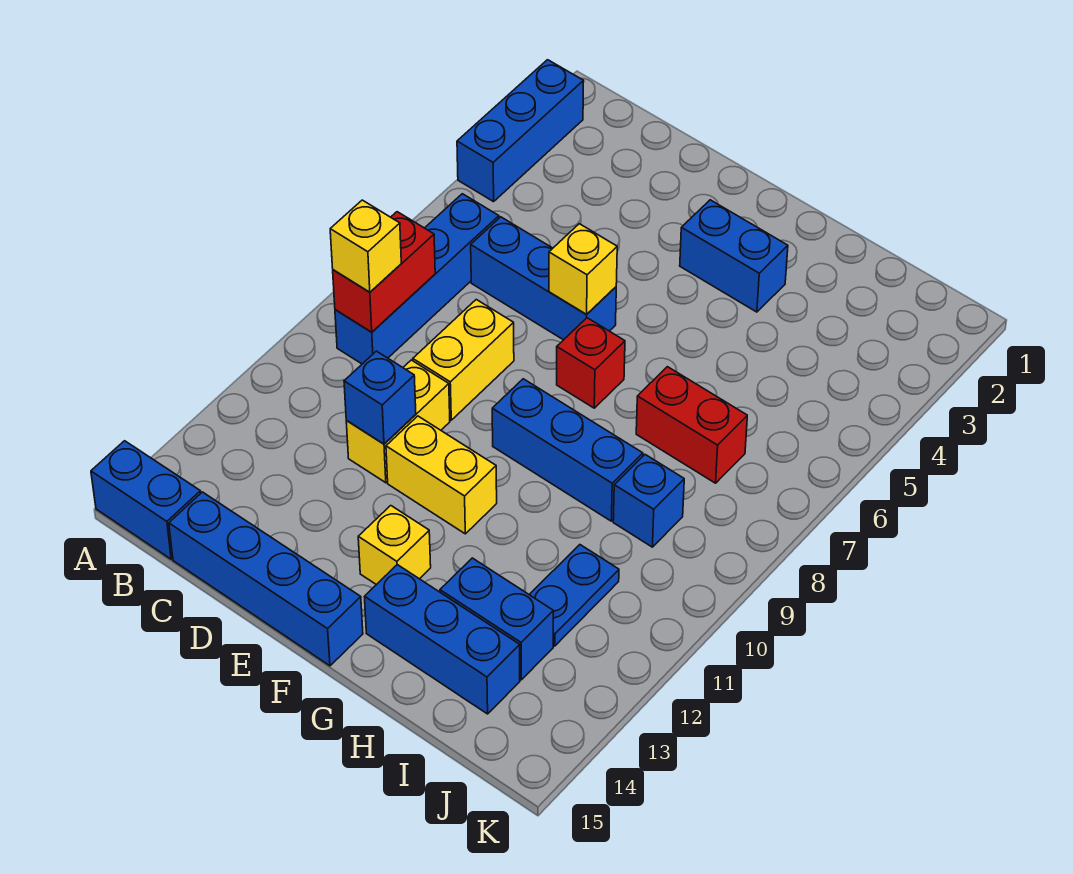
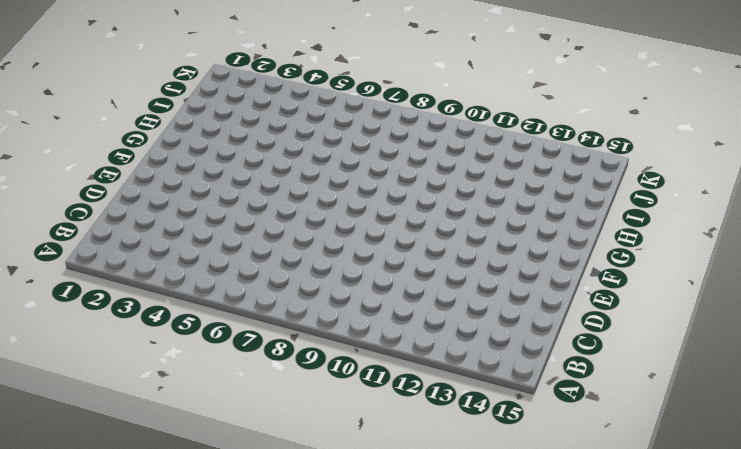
none -> blue brick A2:A4 level 1
none -> blue brick A15:B15 level 1
none -> blue brick B6:B9 level 1

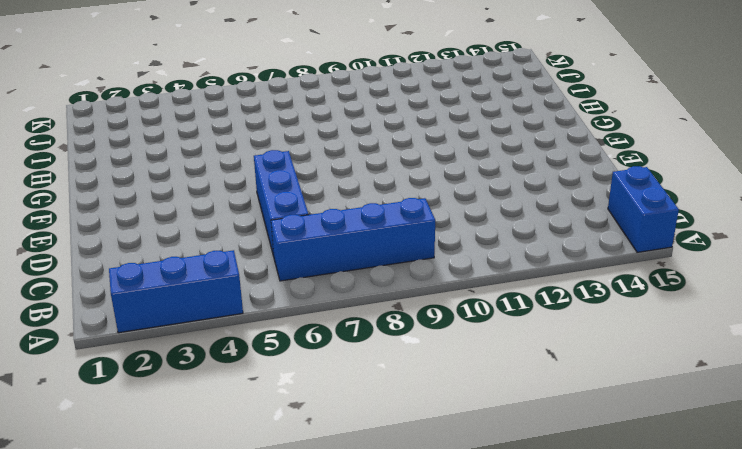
none -> blue brick C15:F15 level 1
none -> yellow brick D8:D9 level 1
none -> yellow brick D10:D11 level 1

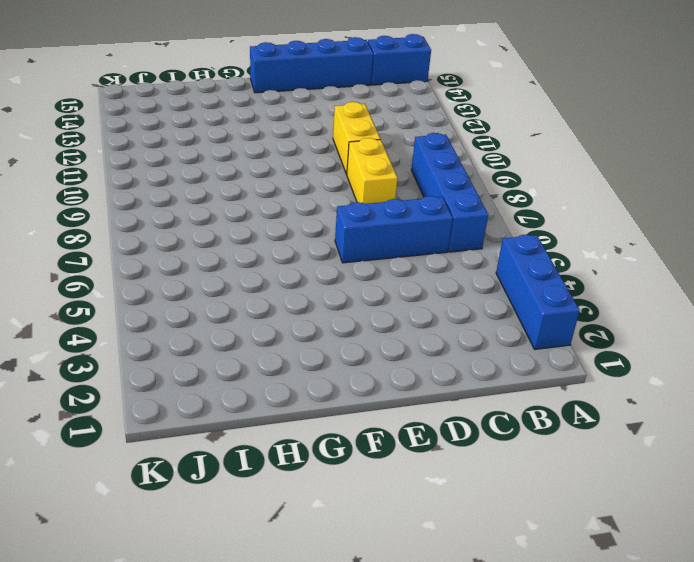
none -> yellow brick E11:F11 level 1
none -> blue brick F3:G3 level 1
none -> red brick F7 level 1

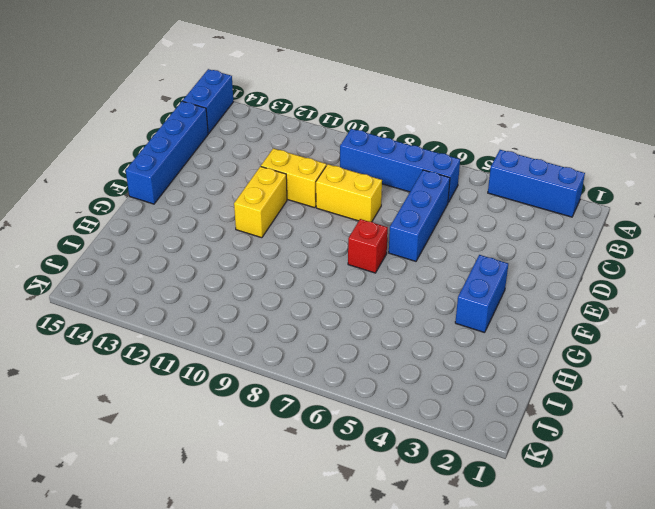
none -> blue brick F9:H9 level 1
none -> yellow brick F13 level 1
none -> blue brick G14:I14 level 1

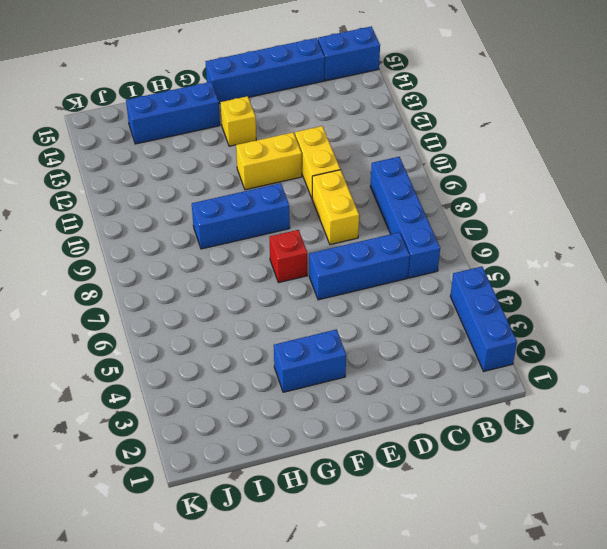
none -> red brick H7:I7 level 1
none -> blue brick H13:I13 level 1
none -> blue brick I9 level 1

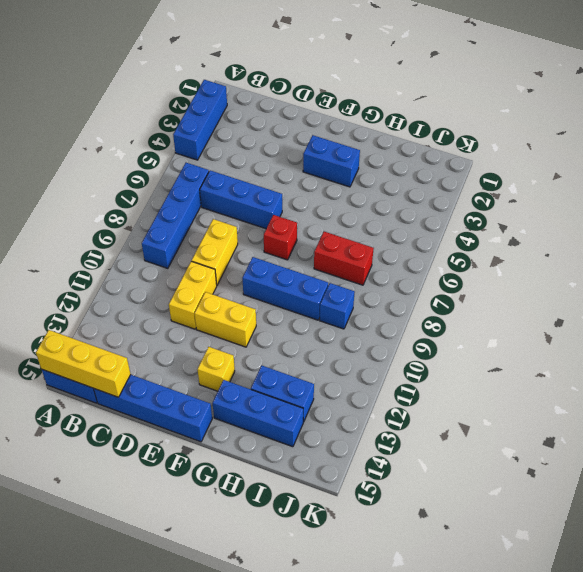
yellow brick A15:C15 level 2 -> none
none -> blue plate I11:I12 level 1
none -> red brick B8:B9 level 2
none -> blue brick D11 level 2

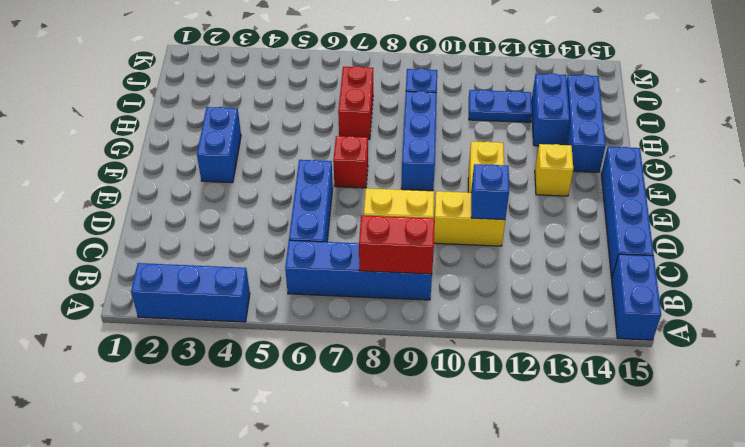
none -> yellow brick E6 level 2
none -> yellow brick B9 level 3

